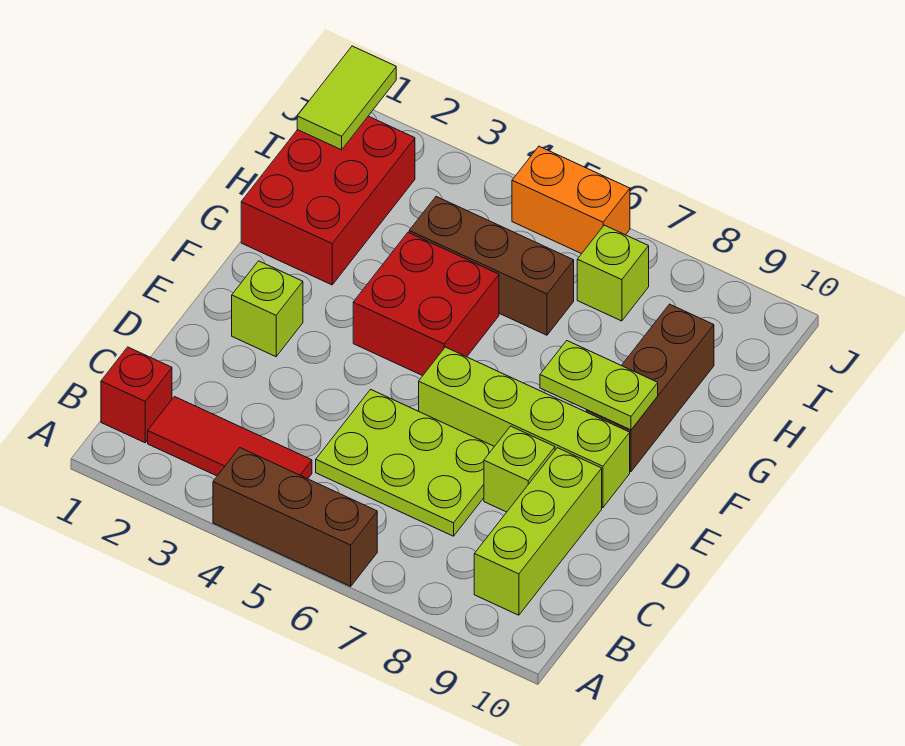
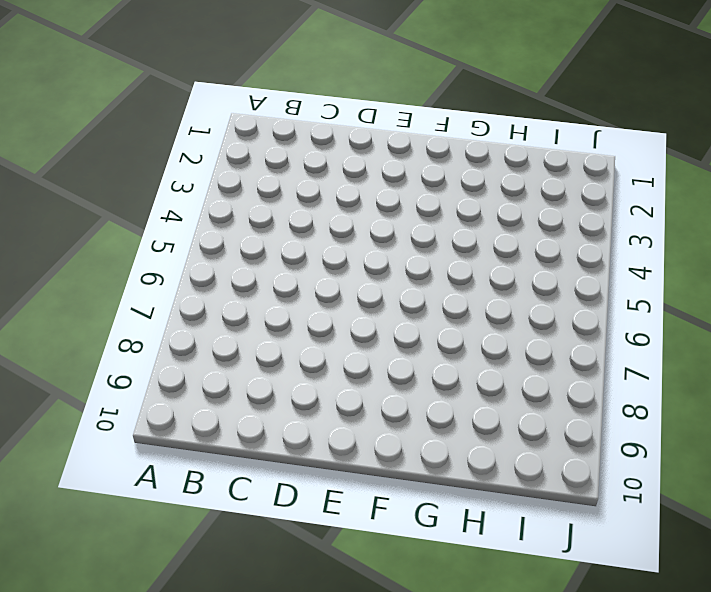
none -> brown brick A4:A6 level 1
none -> red brick B1 level 1
none -> red tile B2:B4 level 1

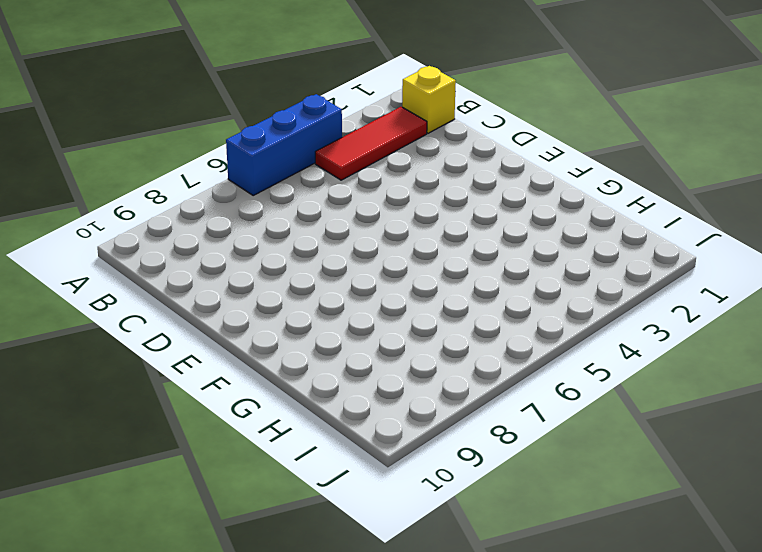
blue brick A4:A6 level 1 -> brown brick A4:A6 level 1
yellow brick B1 level 1 -> red brick B1 level 1
none -> lime brick B9:D9 level 1
none -> lime plate C5:D7 level 1
none -> lime brick D8 level 1

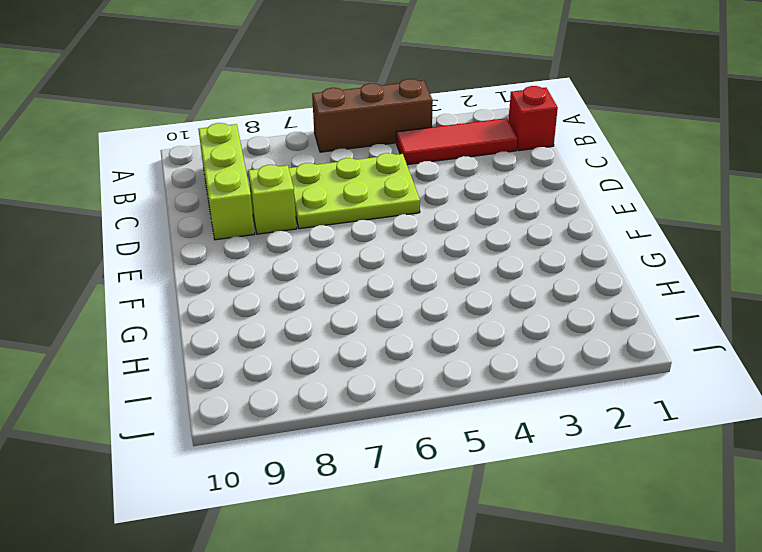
none -> lime brick E2 level 1
none -> lime brick E6:E9 level 1
none -> red brick F4:G5 level 1

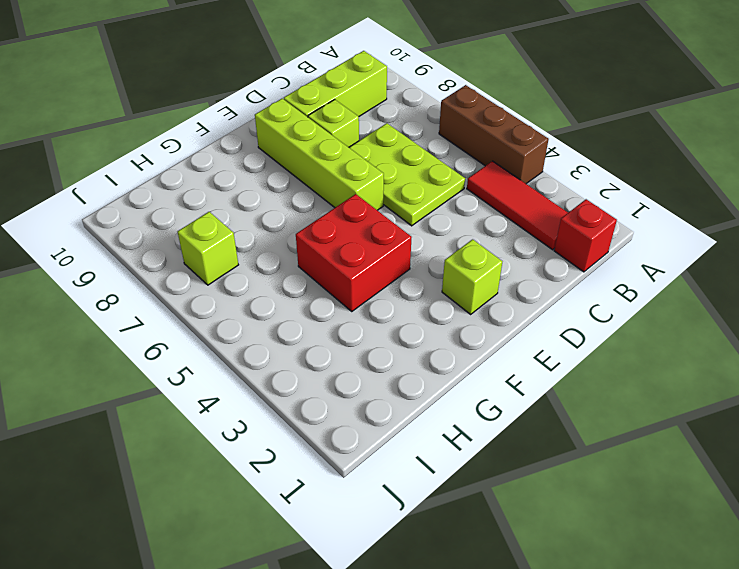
none -> brown brick F9:H9 level 1
none -> red brick G1:I2 level 1
none -> brown brick H4:H6 level 1

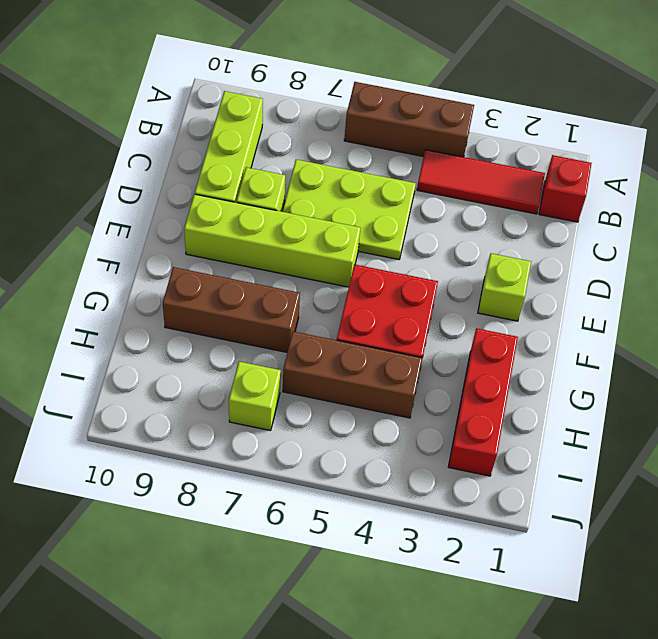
red brick G2:I2 level 1 -> red brick G1:I2 level 1
brown brick G7:G9 level 1 -> brown brick F9:H9 level 1
none -> orange brick J5:J6 level 1
none -> lime plate F8:F9 level 2
none -> lime tile I1:J1 level 2

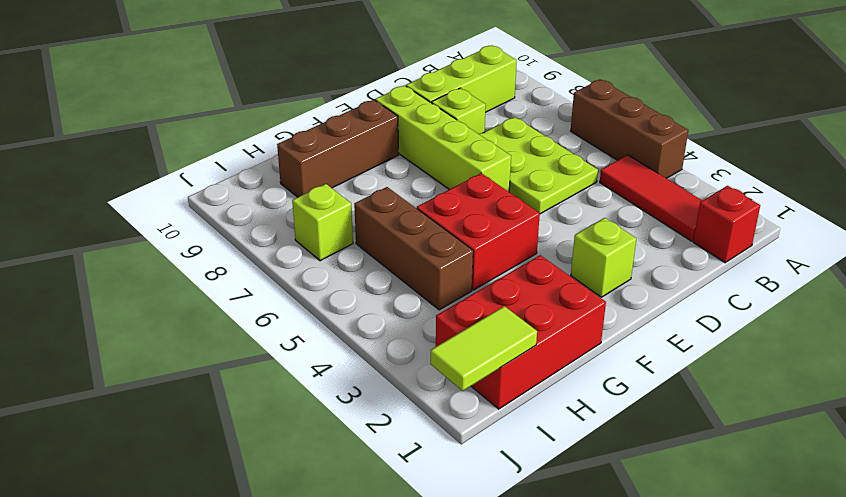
none -> orange brick J5:J6 level 1
none -> lime plate F8:F9 level 2

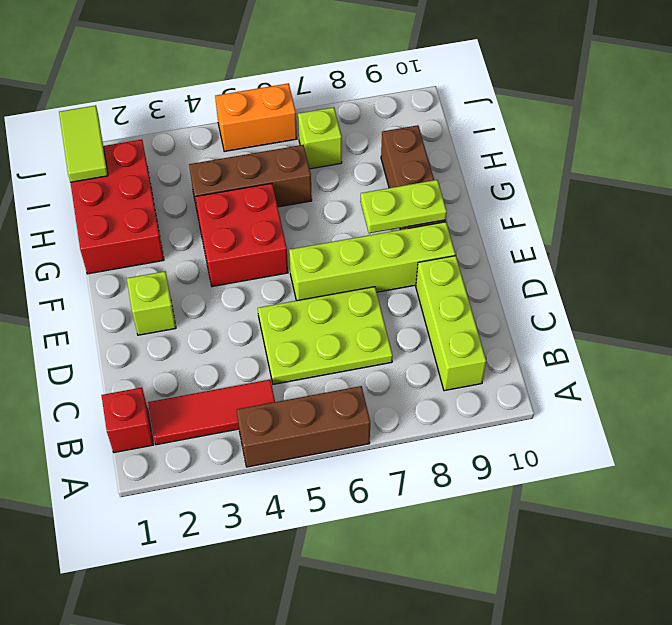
none -> lime brick D8 level 1

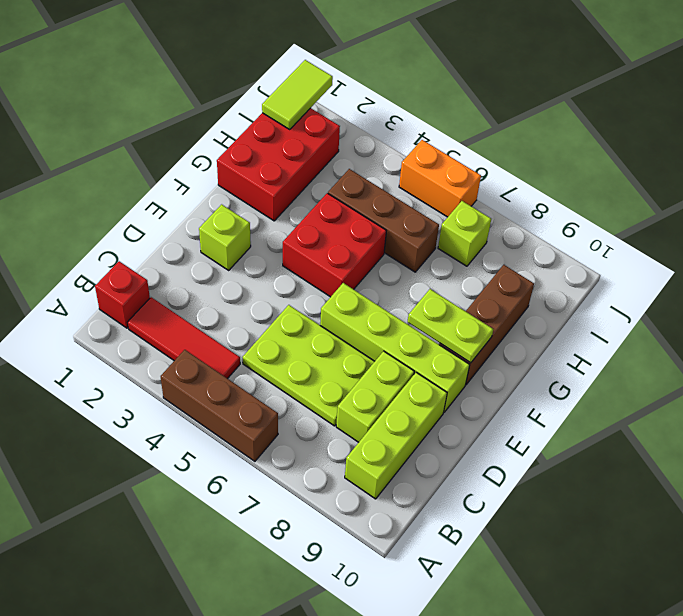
lime brick C8:D8 level 1 -> lime brick D8 level 1

